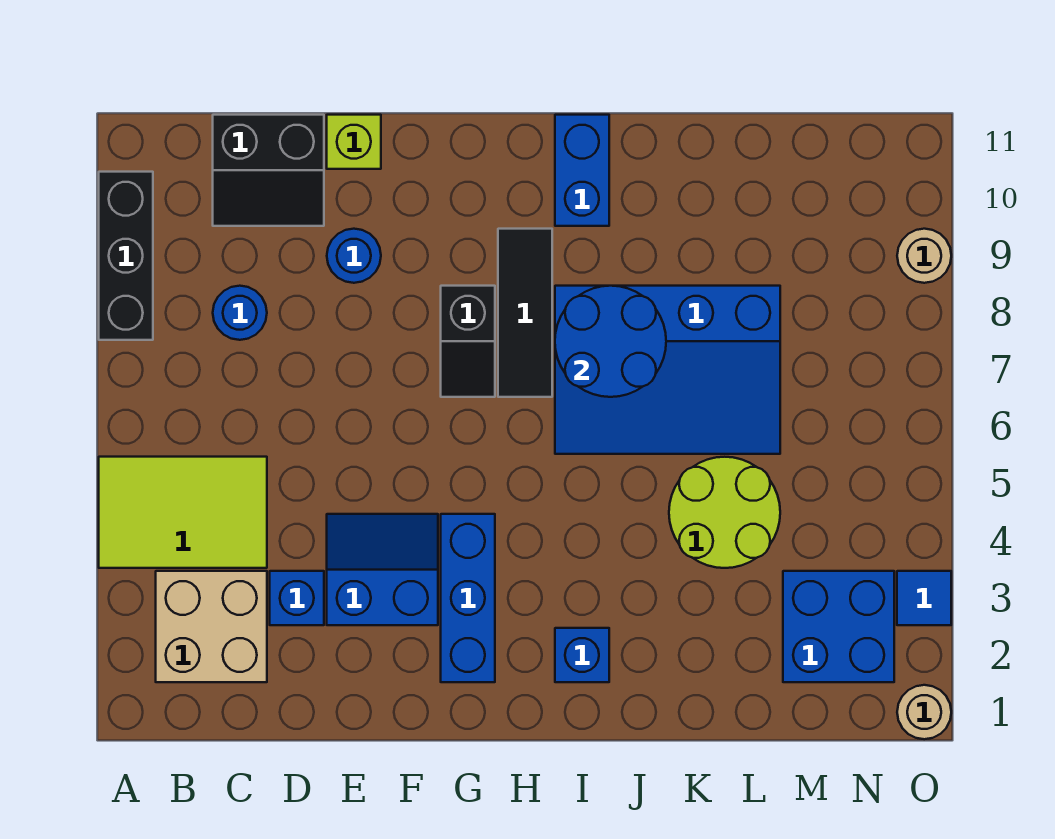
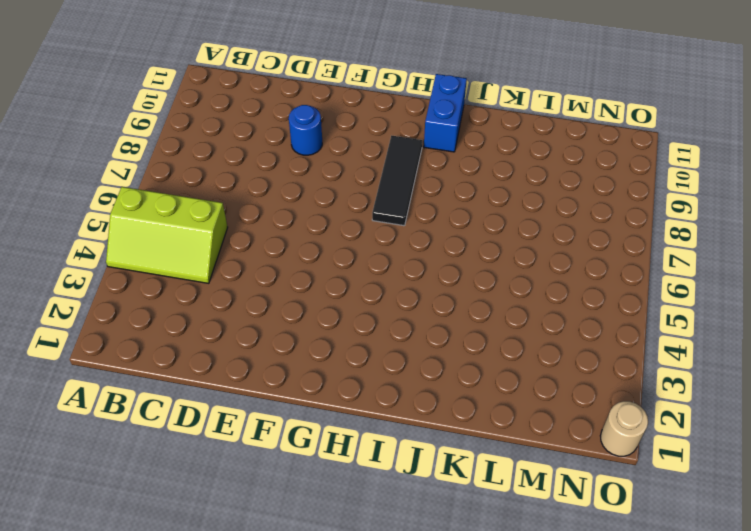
lime slope A4:C5 level 1 top 5 -> lime tile A4:C5 level 1
none -> black brick A8:A10 level 1
none -> tan brick B2:C3 level 1
none -> blue round brick C8 level 1

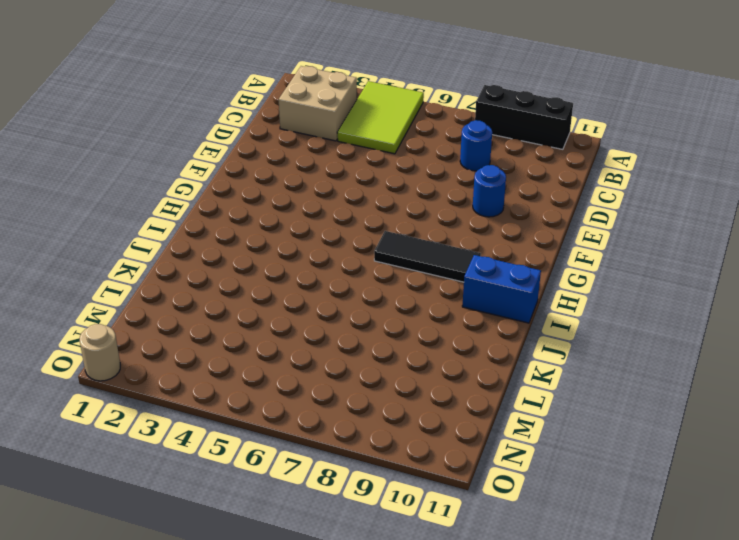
none -> black slope C10:D11 level 1 top 11
none -> blue brick D3 level 1
none -> blue slope E3:F4 level 1 top 3

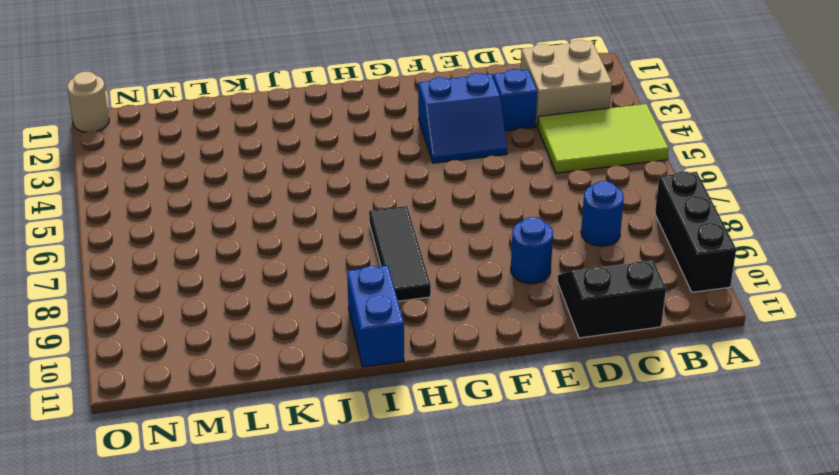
none -> lime brick E11 level 1
none -> blue brick G2:G4 level 1
none -> black slope G7:G8 level 1 top 8

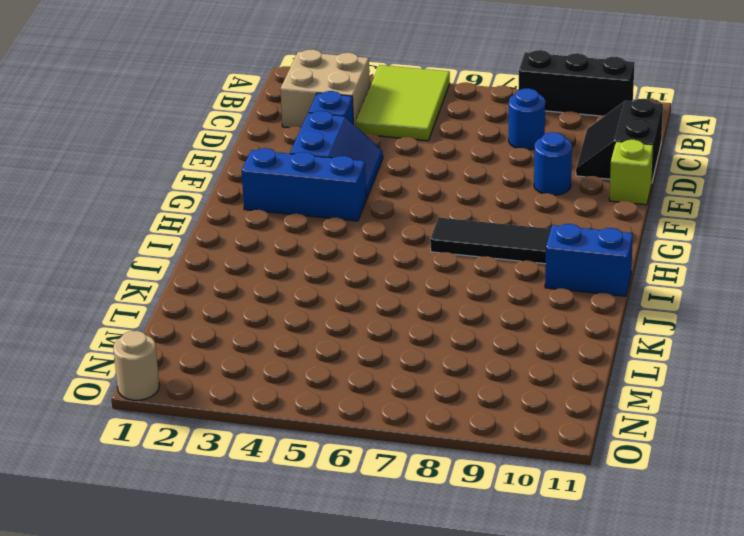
none -> black slope G7:G8 level 1 top 8
none -> blue brick I2 level 1
none -> blue slope I6:L8 level 1 top 8

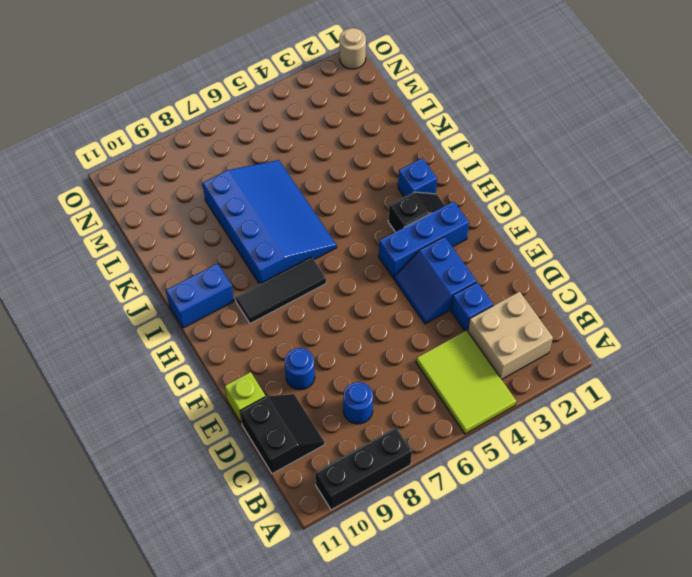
black slope H2:H3 level 1 top 3 -> black slope G7:G8 level 1 top 8
none -> lime round brick K4:L5 level 1
none -> blue brick M2:N3 level 1
none -> blue tile O3 level 1

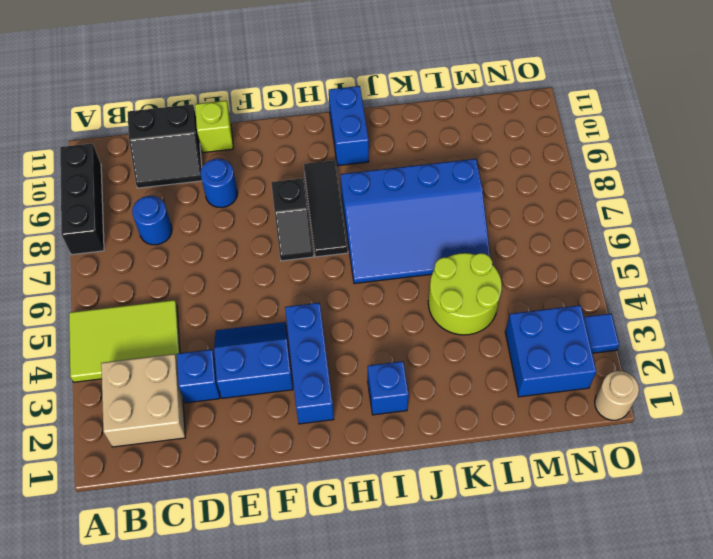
none -> tan round brick O9 level 1
none -> blue round brick I7:J8 level 2

